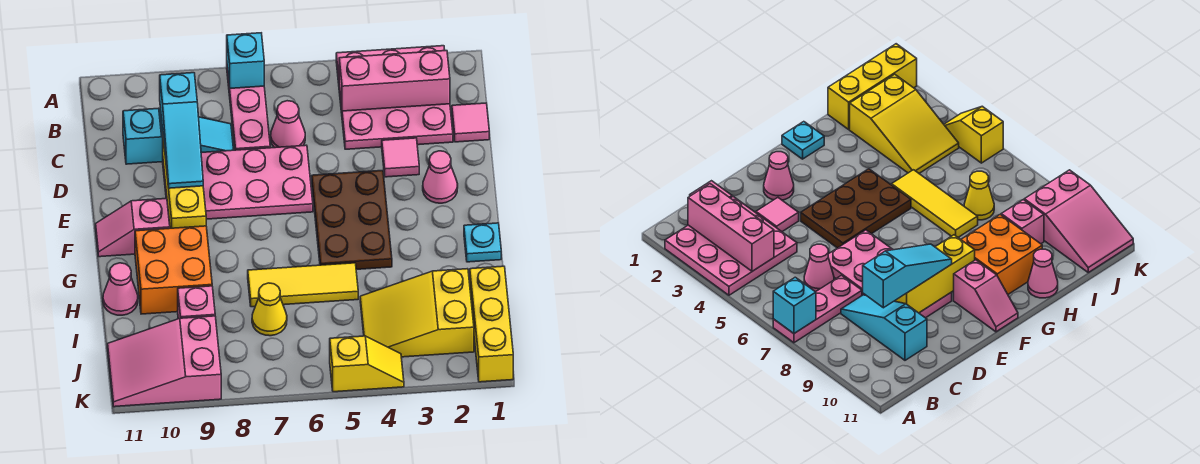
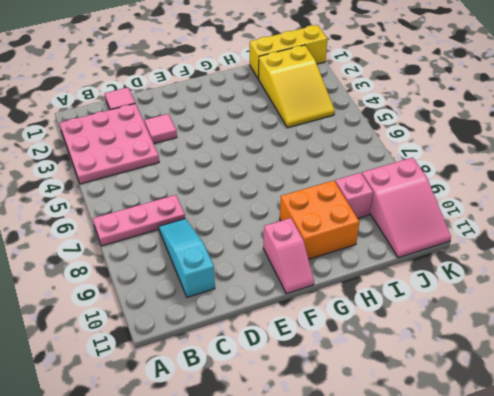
none -> pink cone C6 level 1
none -> pink plate D6:E9 level 1
none -> pink cone E2 level 1

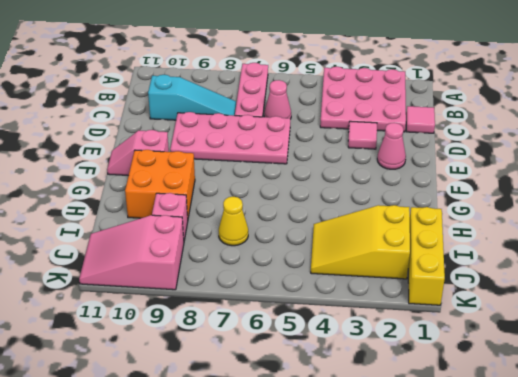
none -> brown plate E4:G5 level 1
none -> cyan plate G1 level 1
none -> yellow tile H5:H7 level 1

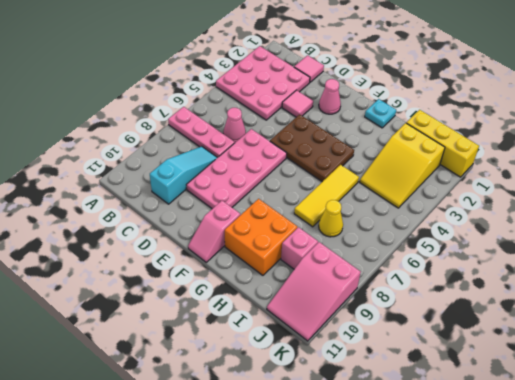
none -> pink cone H11 level 1
none -> yellow slope K4:K5 level 1 top 5
none -> cyan brick A7 level 2

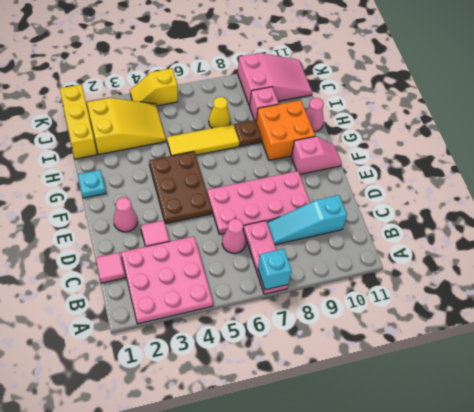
brown plate H8 level 1 -> none
none -> pink brick B2:B4 level 2
none -> yellow brick D9:F9 level 2
none -> cyan slope C9:E9 level 3 top C

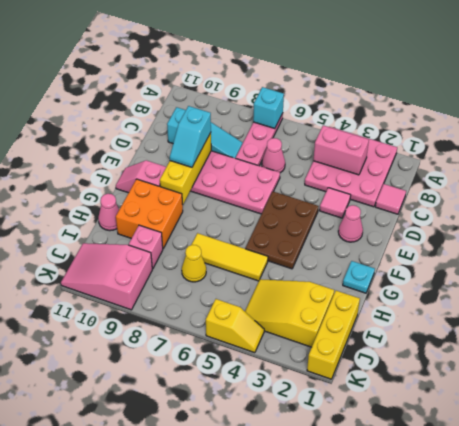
pink brick B3:B4 level 2 -> pink brick B2:B4 level 2
cyan slope D9:E9 level 3 top D -> cyan slope C9:E9 level 3 top C

